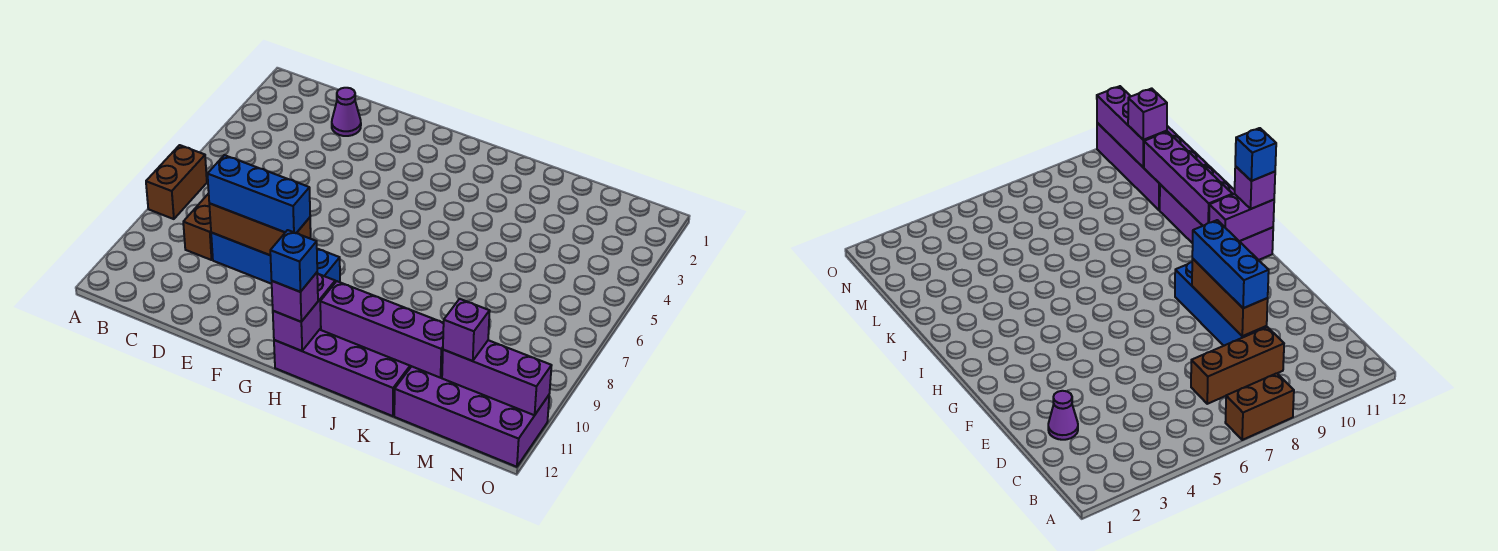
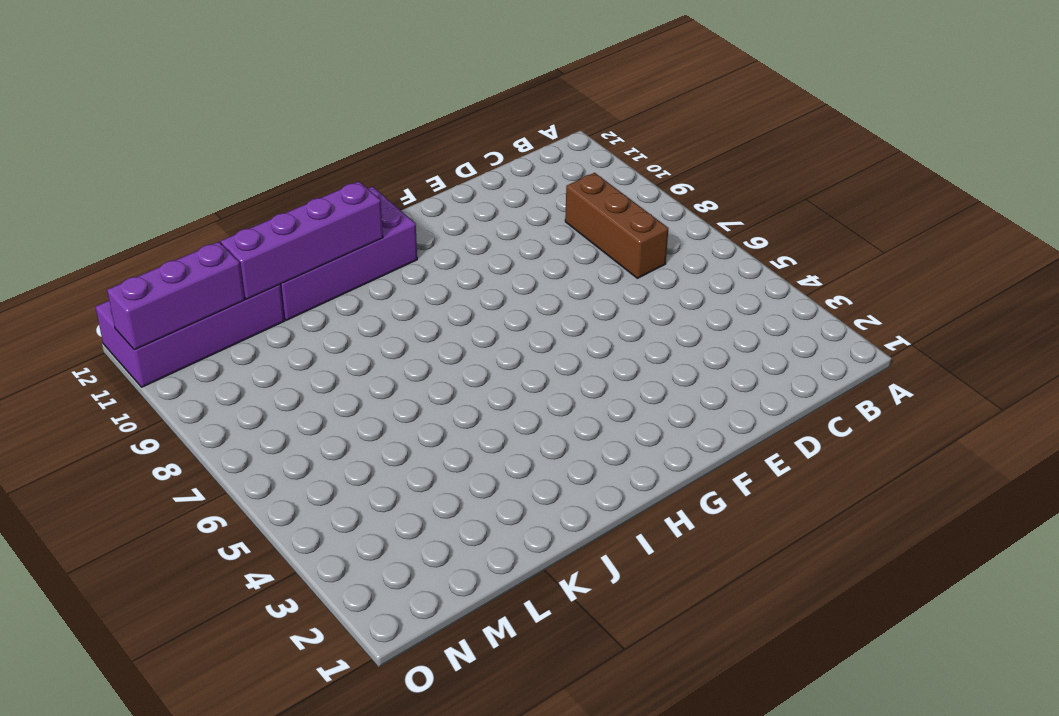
none -> brown brick A7:A8 level 1
none -> purple cone D2 level 1
none -> blue brick D9:G9 level 1

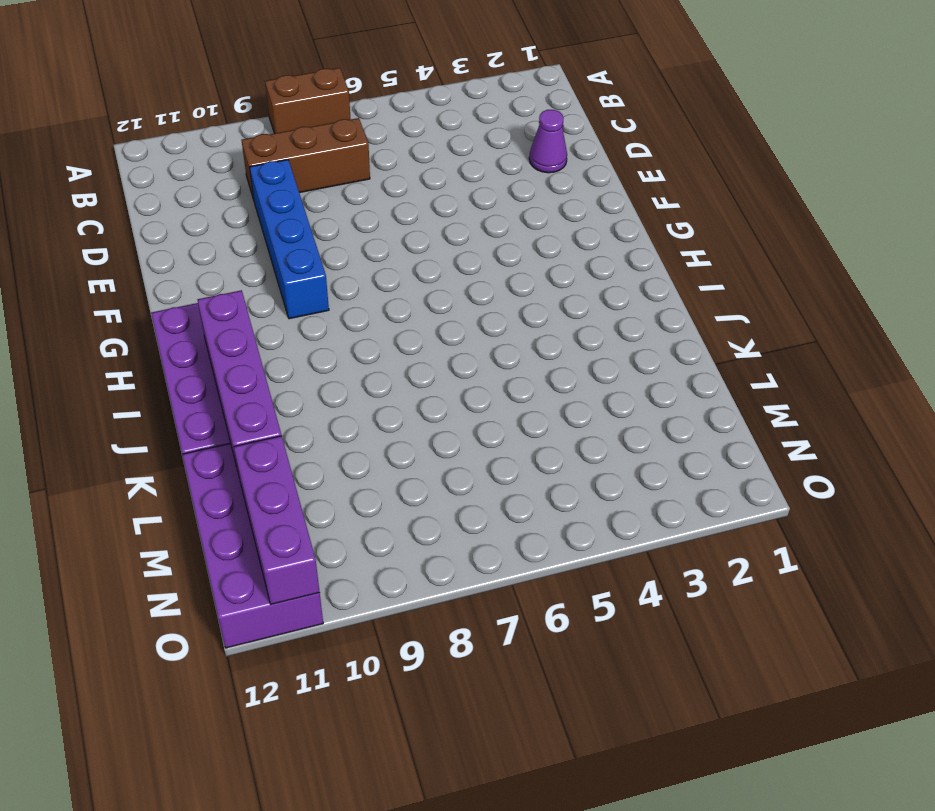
none -> brown brick D9:F9 level 2
none -> purple brick H11:H12 level 2
none -> blue brick D9:F9 level 3

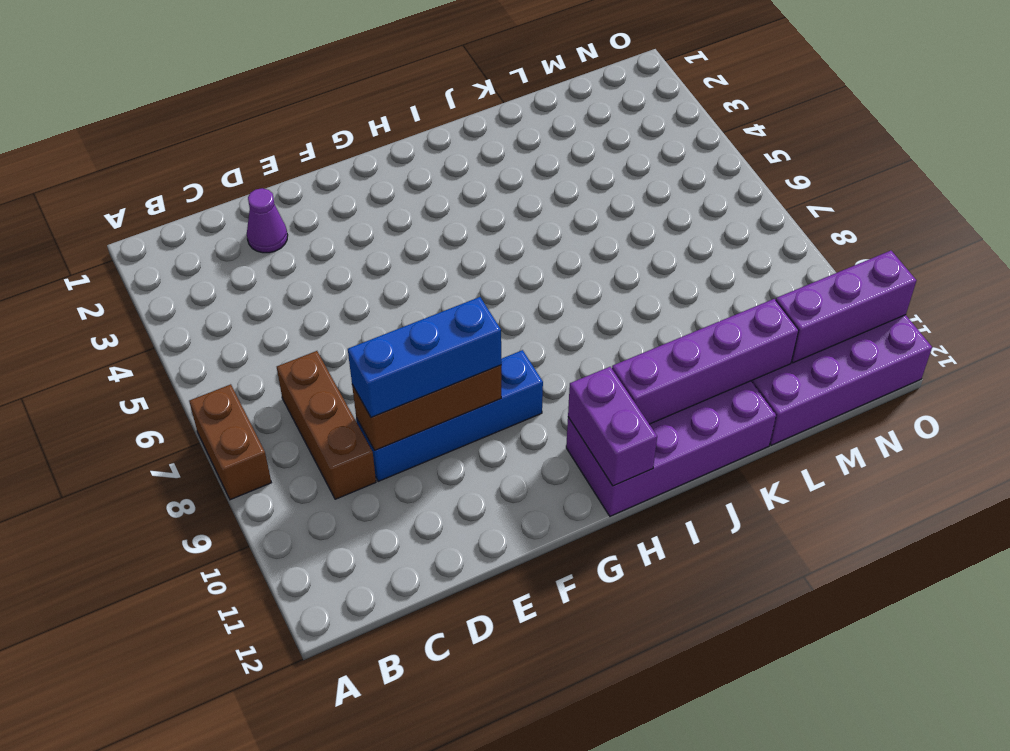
none -> purple brick H12 level 3
none -> purple brick M11 level 3
none -> blue brick H12 level 4

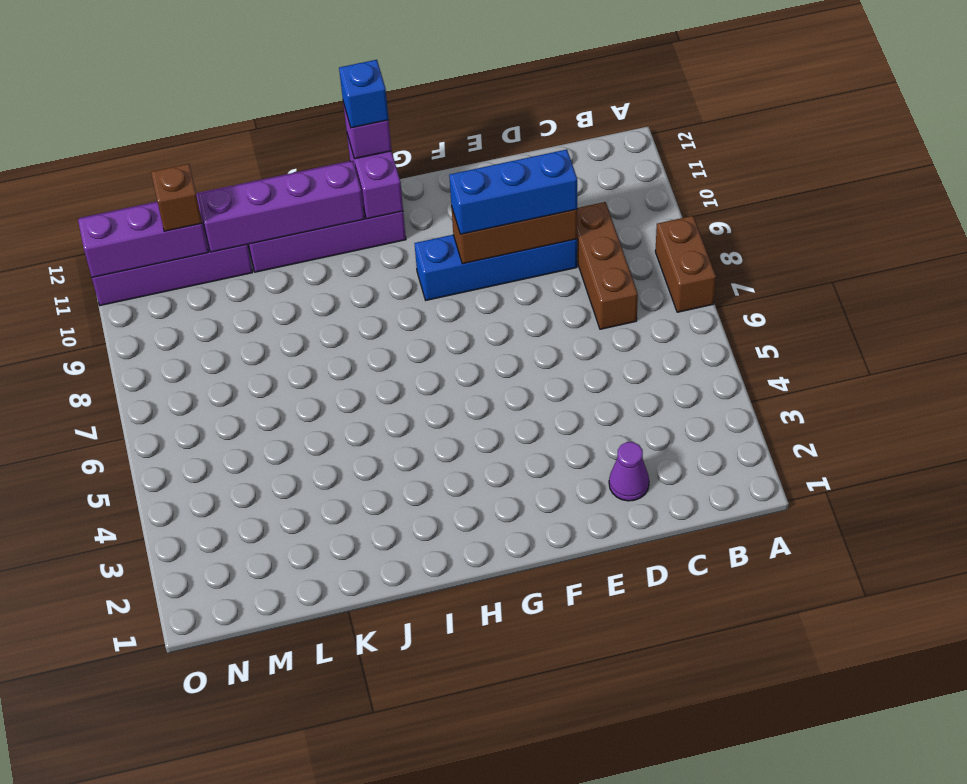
brown brick M11 level 3 -> purple brick M11 level 3

